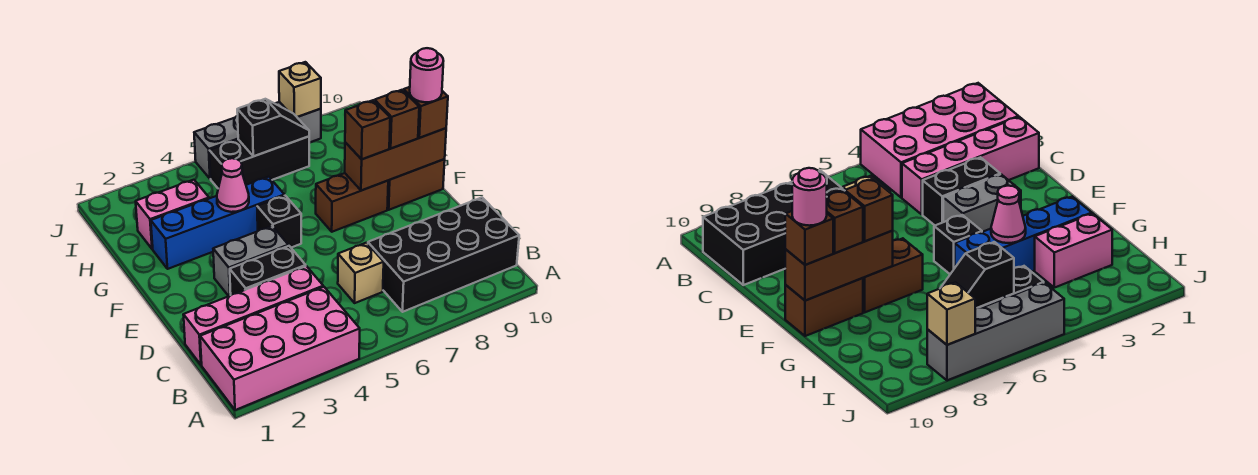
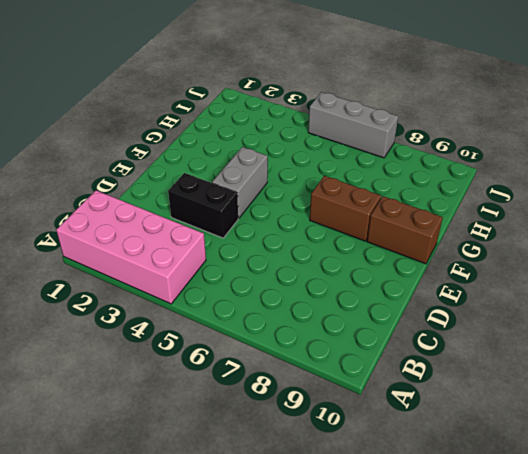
grey brick E4:F4 level 1 -> grey brick E3:E4 level 1
grey brick J5:J7 level 1 -> grey brick J5:J8 level 1
none -> black brick B7:C10 level 1
none -> pink brick C1:C4 level 1
none -> tan brick C6 level 1

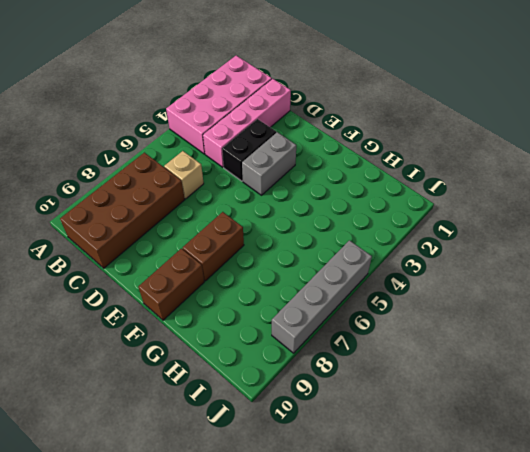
brown brick B7:C10 level 1 -> black brick B7:C10 level 1
none -> black brick F5 level 1
none -> blue brick G2:G5 level 1
none -> pink brick H2:H3 level 1

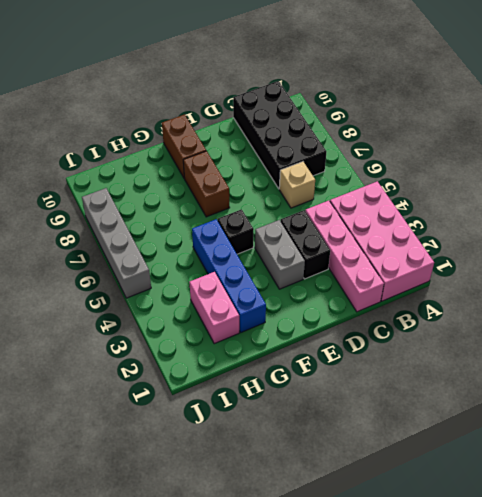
none -> black brick I5:I7 level 1
none -> brown brick F8:F10 level 2
none -> pink cone G4 level 2

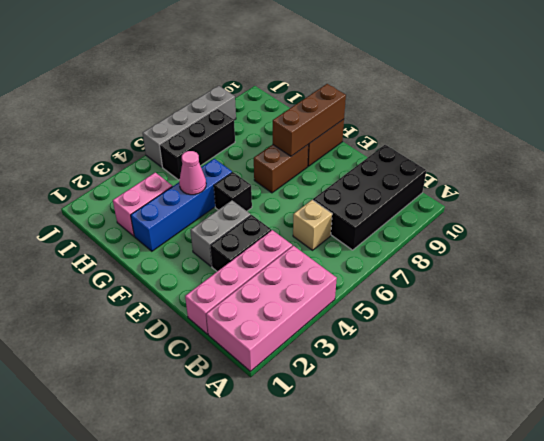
none -> black slope I6:I7 level 2 top 6
none -> tan brick J8 level 2
none -> brown brick F8 level 3

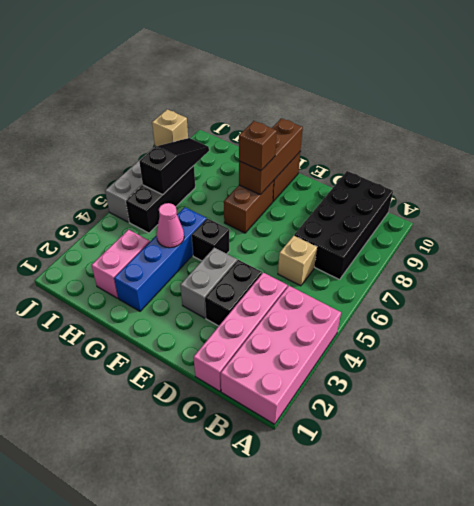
black slope I6:I8 level 2 top 6 -> black slope I6:I7 level 2 top 6
none -> brown brick F9 level 3
none -> brown brick F10 level 3
none -> pink round brick F10 level 4

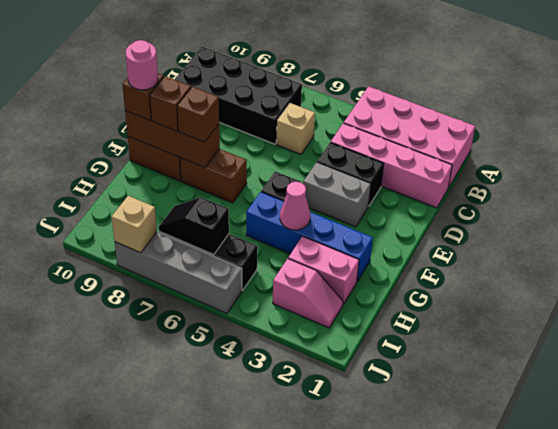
pink slope I2:I3 level 1 top 3 -> none

